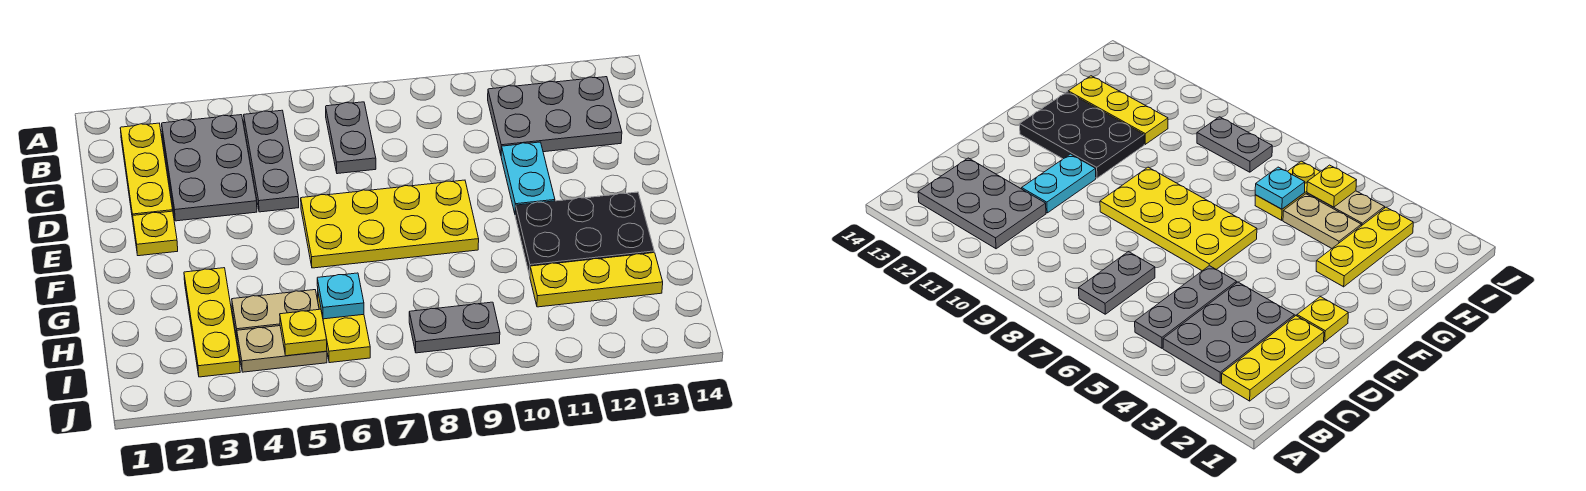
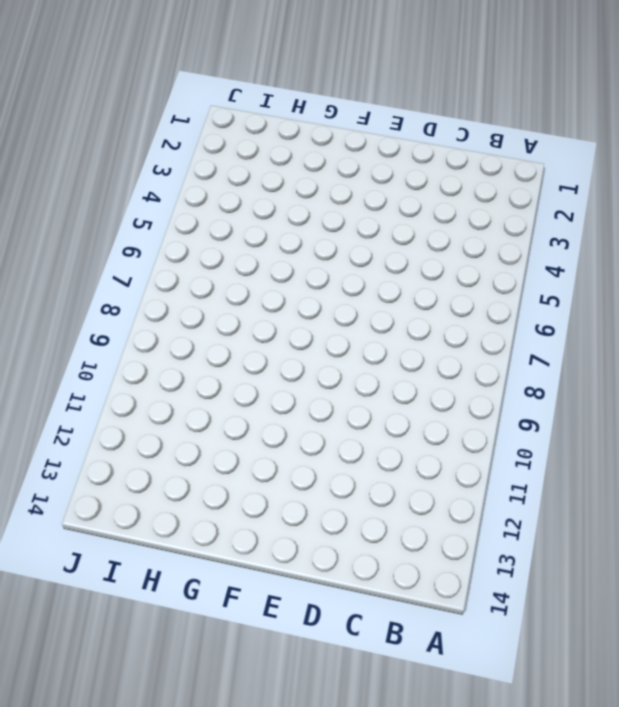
none -> yellow plate B2:D2 level 1
none -> grey plate B3:D4 level 1
none -> grey plate B5:D5 level 1

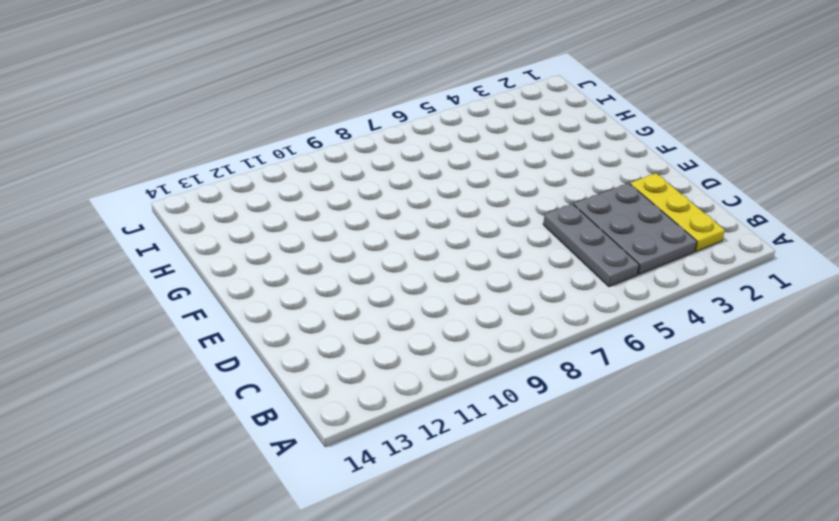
none -> grey plate B7:C7 level 1
none -> grey plate B11:C13 level 1
none -> cyan plate D11:E11 level 1

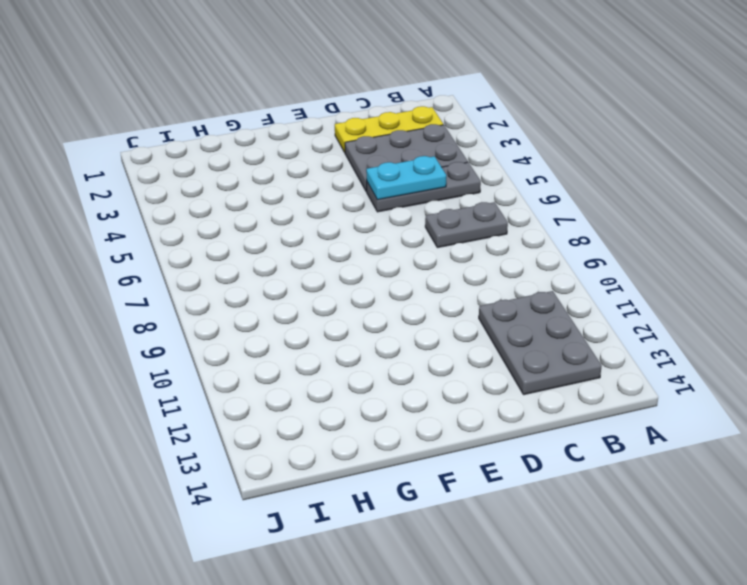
cyan plate C5:D5 level 2 -> cyan plate D11:E11 level 1
none -> yellow plate E2 level 1
none -> yellow plate E6:F9 level 1
none -> black plate F11:G13 level 1

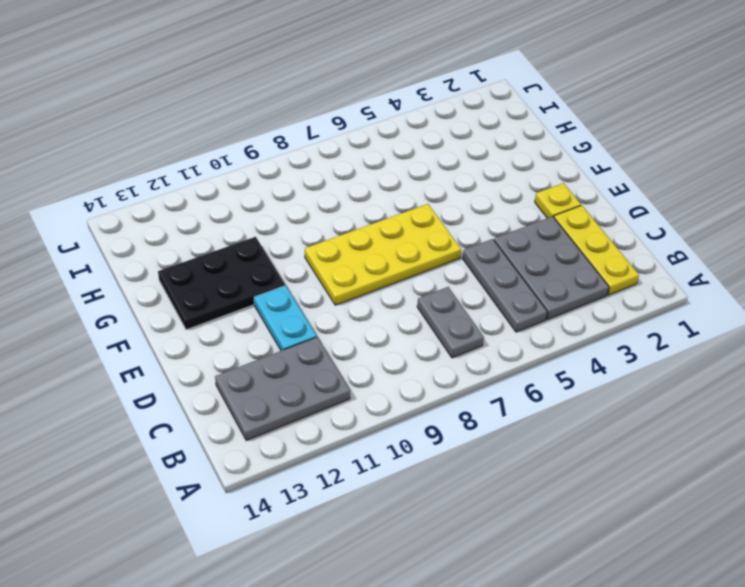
none -> yellow plate G3:I3 level 1
none -> tan plate H4:H5 level 1
none -> yellow plate H6:I6 level 1

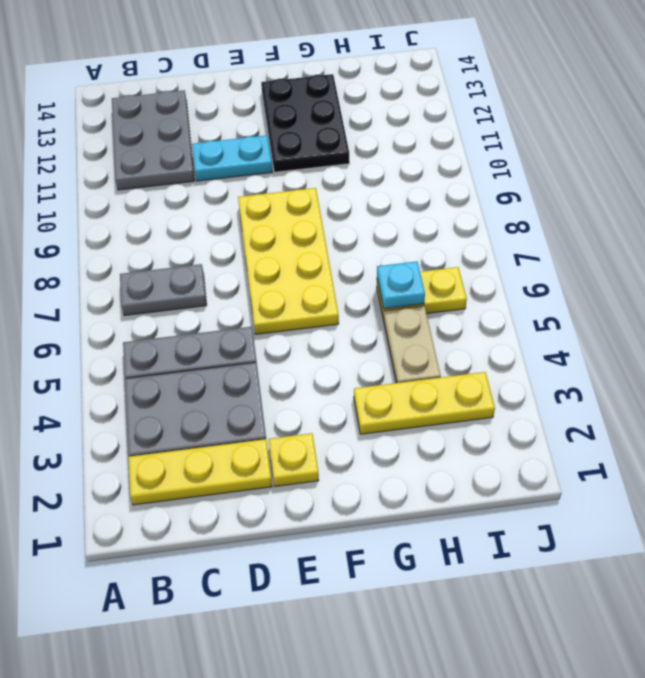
none -> yellow plate H11:H13 level 1
none -> tan plate I4:I5 level 1
none -> grey plate I8:I9 level 1

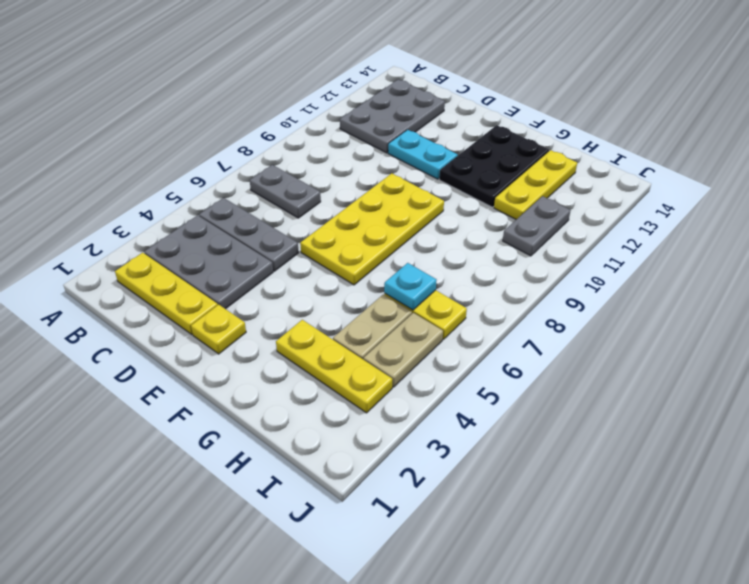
grey plate I10:I11 level 1 -> grey plate I8:I9 level 1
none -> yellow plate I5 level 2

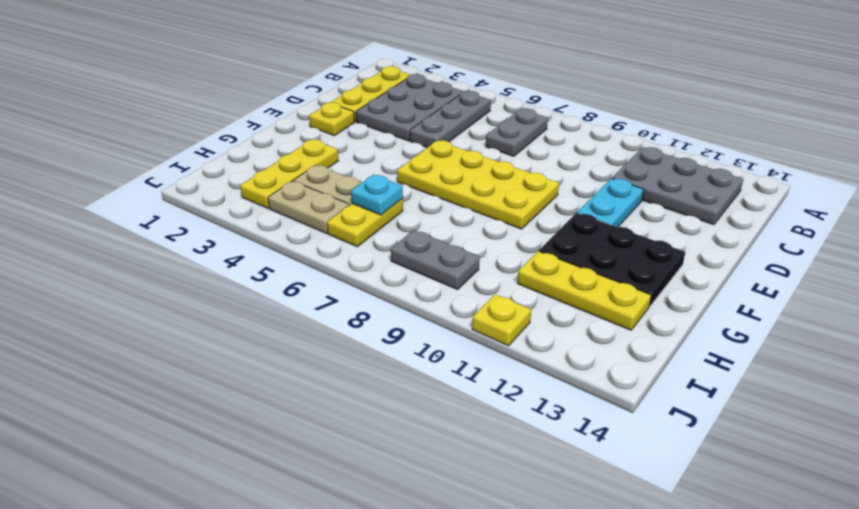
yellow plate J11 level 1 -> yellow plate I5 level 2

